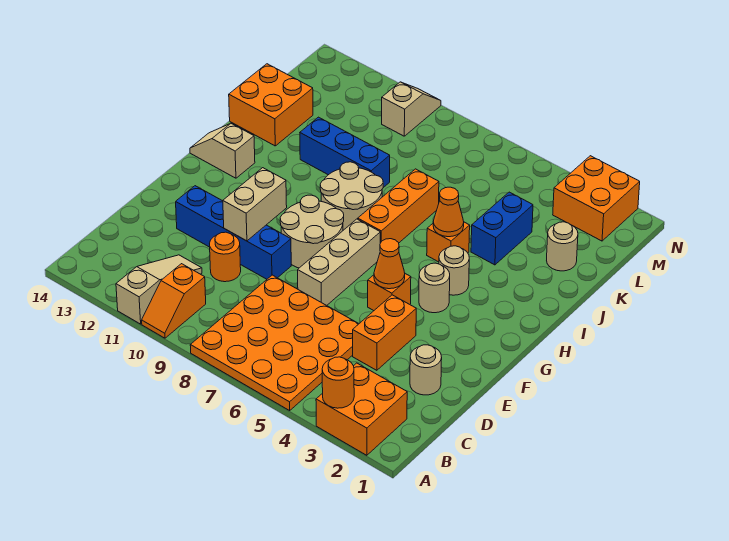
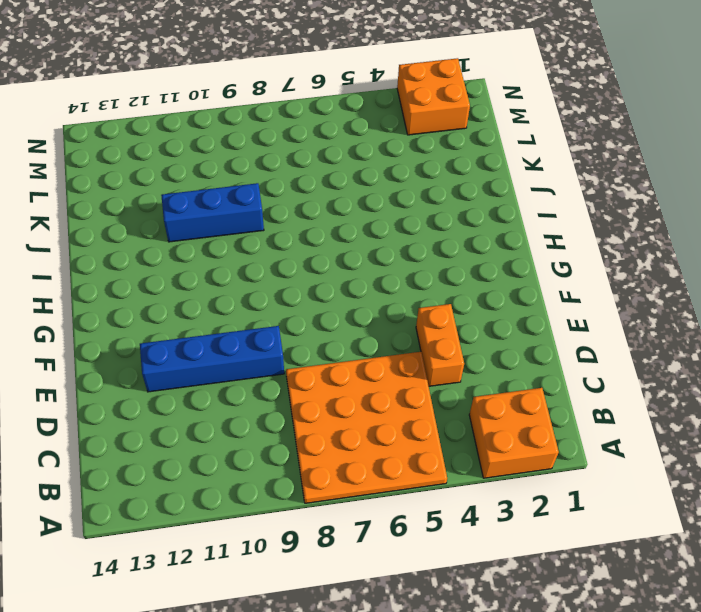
none -> orange slope A10:B10 level 1 top B
none -> tan slope A11:C11 level 1 top A
none -> tan round brick D2 level 1

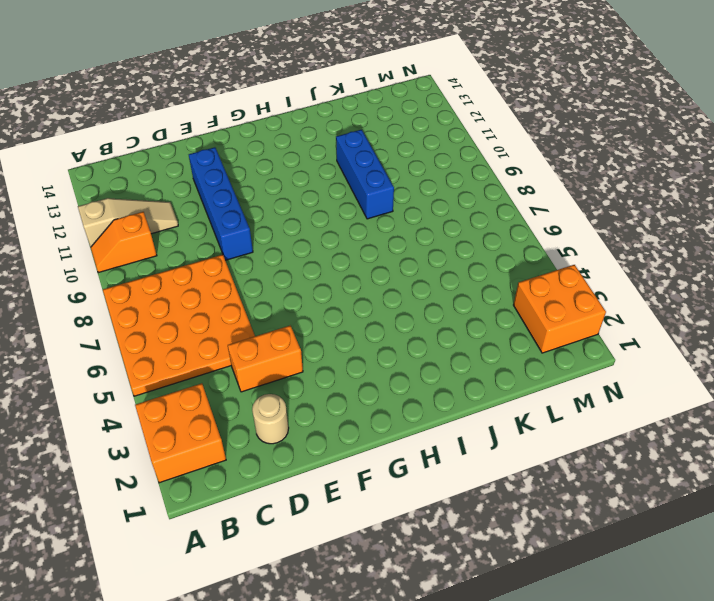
none -> orange round brick D10 level 1
none -> tan brick E7:G7 level 1
none -> orange brick F5 level 1

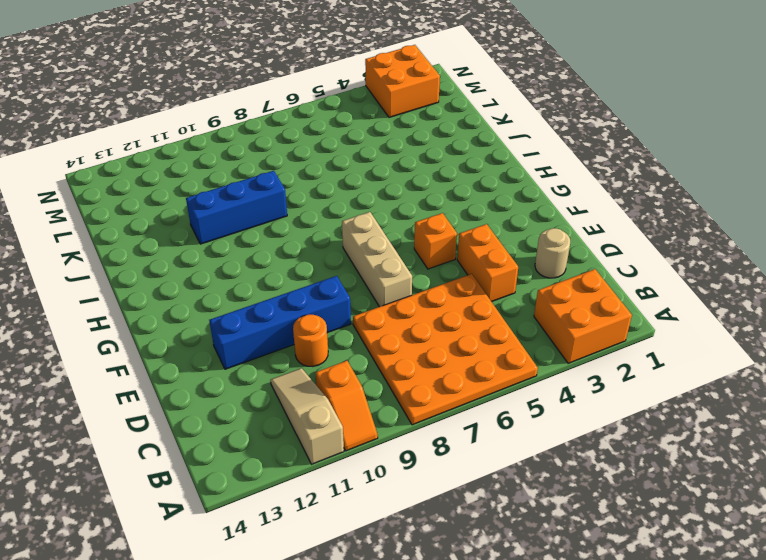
none -> tan round brick F8:G9 level 1
none -> tan round brick G4 level 1
none -> tan round brick H4 level 1

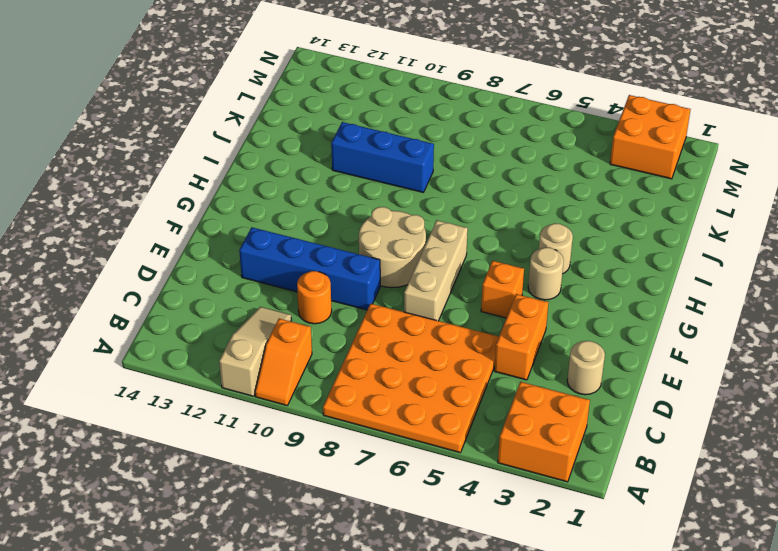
none -> orange brick H7:J7 level 1
none -> tan round brick H8:I9 level 1
none -> tan slope H13:H14 level 1 top 13

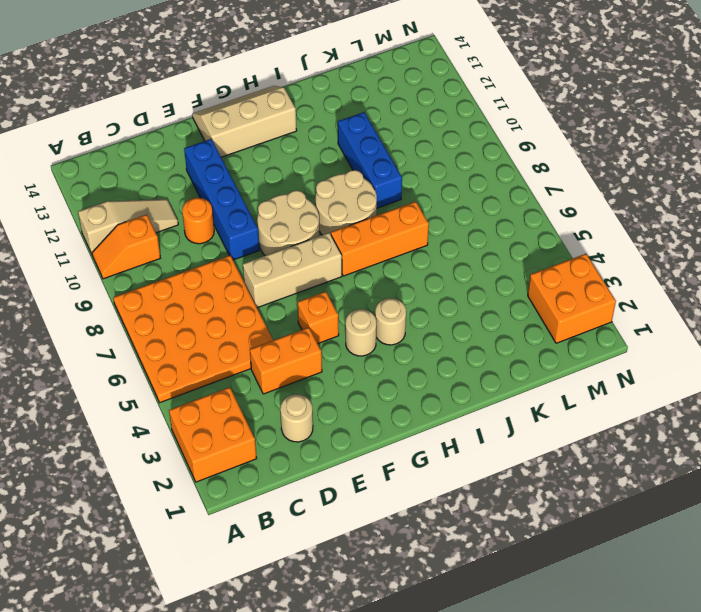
tan slope F13:H14 level 1 top 13 -> tan slope H13:H14 level 1 top 13
none -> orange brick I5 level 1
none -> blue brick J4:K4 level 1
none -> orange brick J13:K14 level 1

